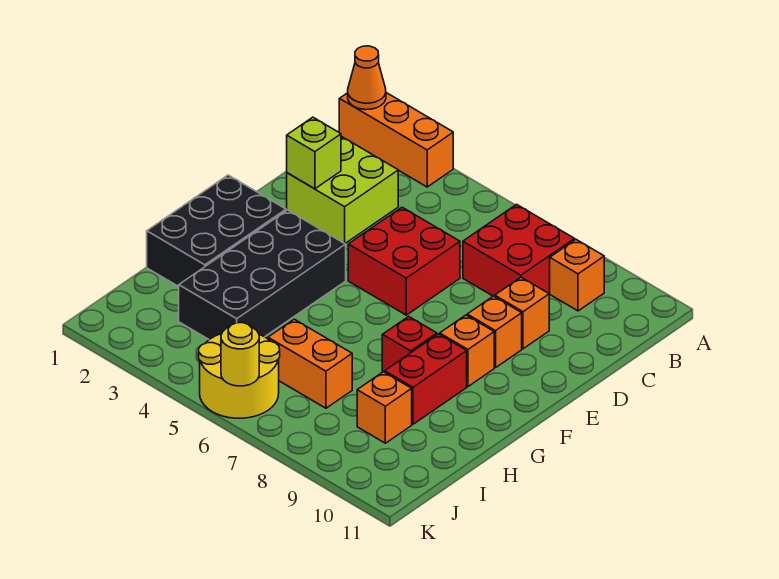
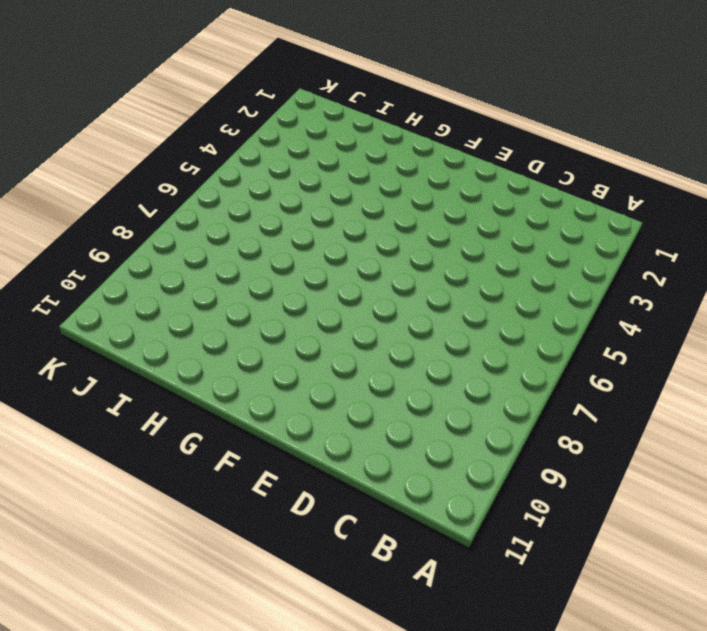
none -> orange brick A1:A3 level 1
none -> red brick B7:C8 level 1
none -> orange brick B9 level 1

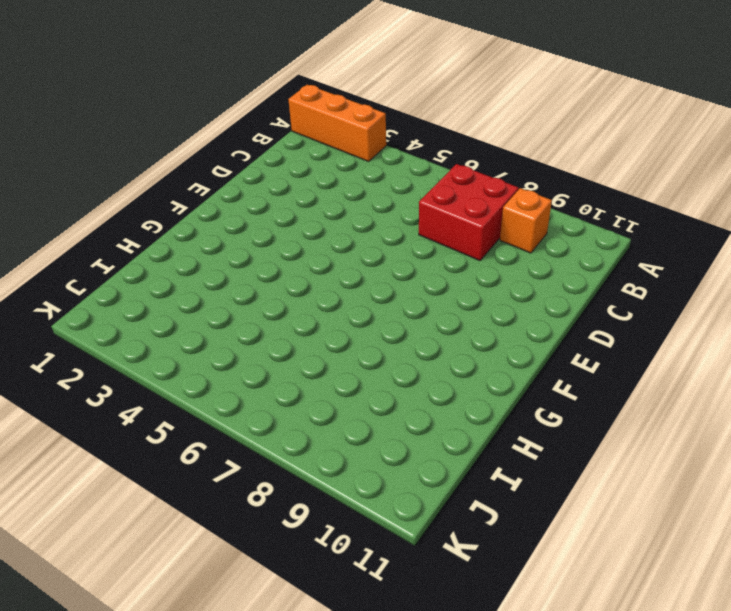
none -> lime brick C2:D3 level 1
none -> red brick D5:E6 level 1
none -> orange brick D9 level 1

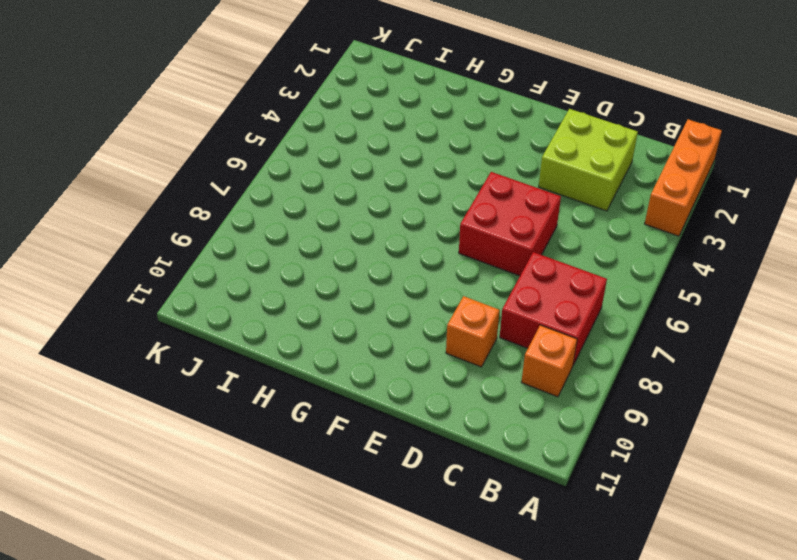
none -> orange brick E9 level 1
none -> black brick F1:H2 level 1
none -> black brick F3:I4 level 1

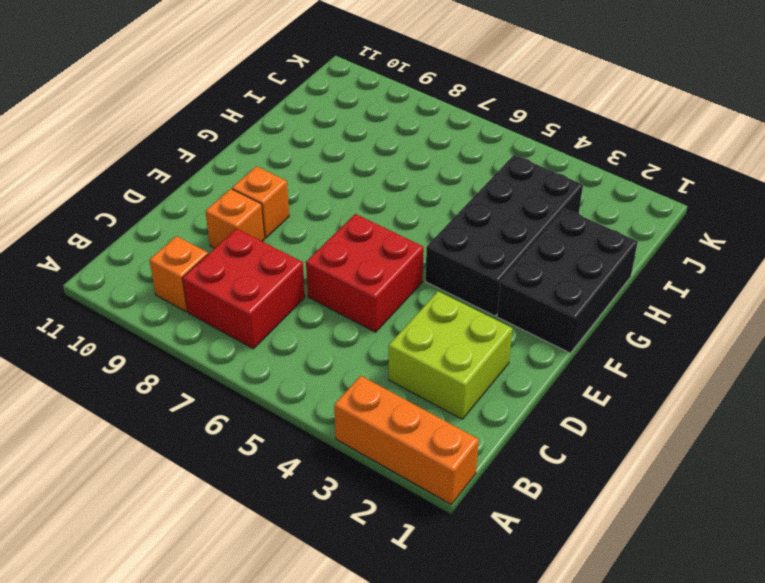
none -> orange brick F9 level 1
none -> red brick G8 level 1
none -> red brick G9:H9 level 1

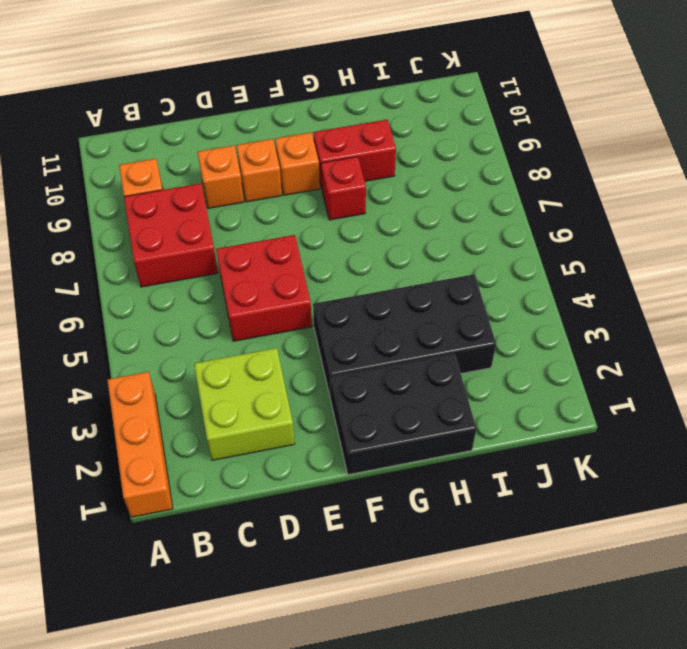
none -> orange brick I6:I7 level 1
none -> orange brick I9 level 1
none -> yellow round brick J5:K6 level 1

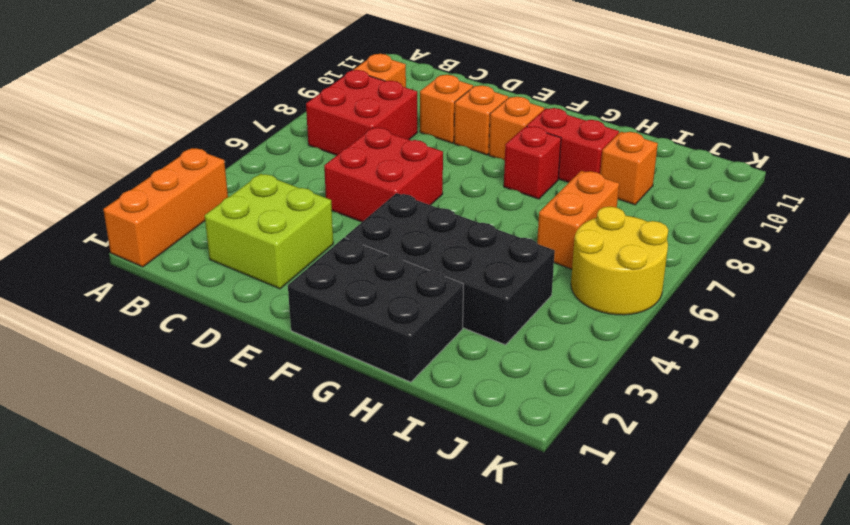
none -> orange cone A1 level 2
none -> lime brick D2 level 2
none -> yellow round brick K6 level 2

